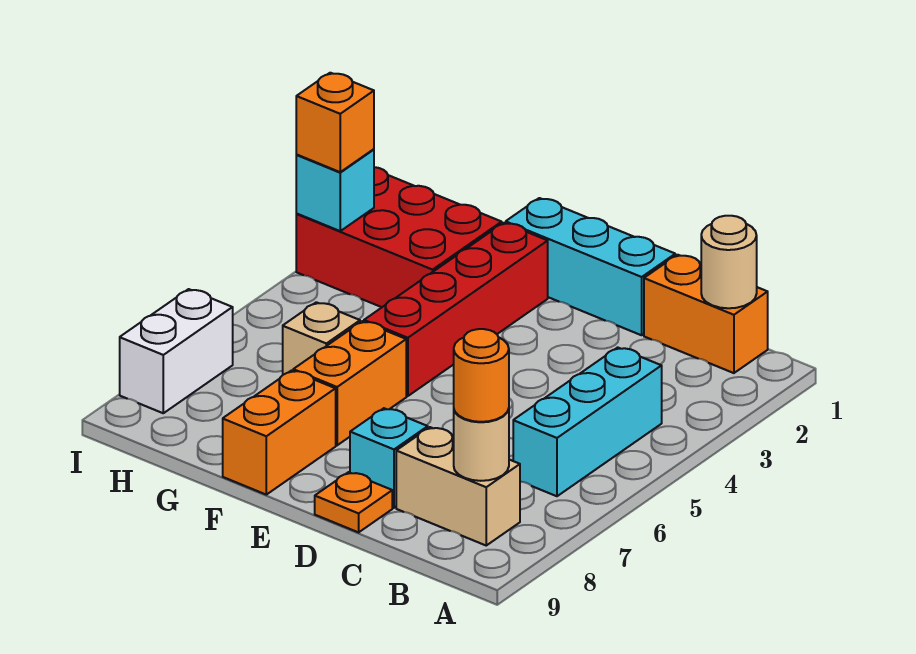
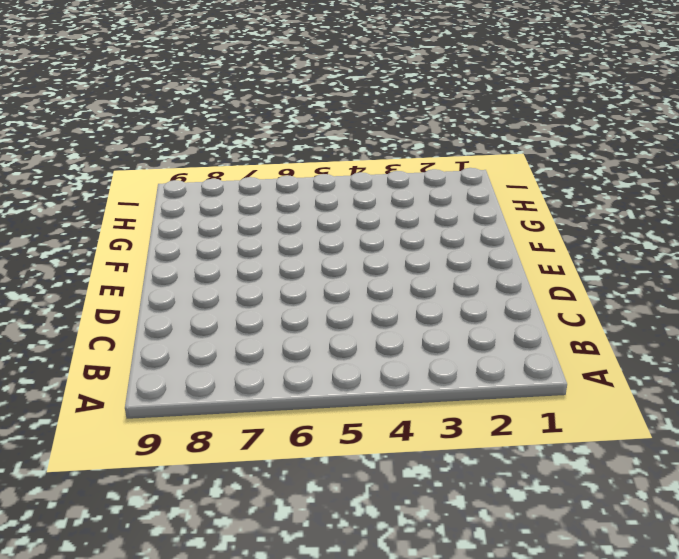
none -> orange brick B1:C1 level 1
none -> cyan brick B4:B6 level 1
none -> tan brick B8:C8 level 1

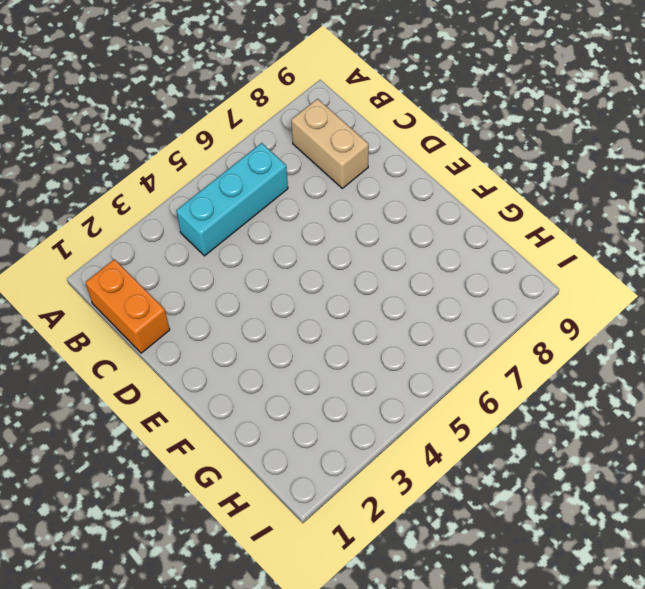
none -> cyan brick D1:F1 level 1
none -> cyan brick D8 level 1
none -> orange plate D9 level 1

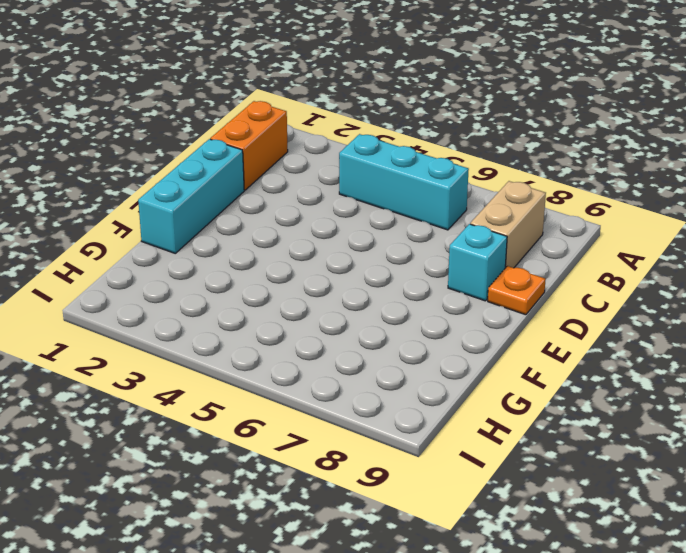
none -> red brick F2:F5 level 1
none -> orange brick F6:F7 level 1
none -> orange brick F8:F9 level 1

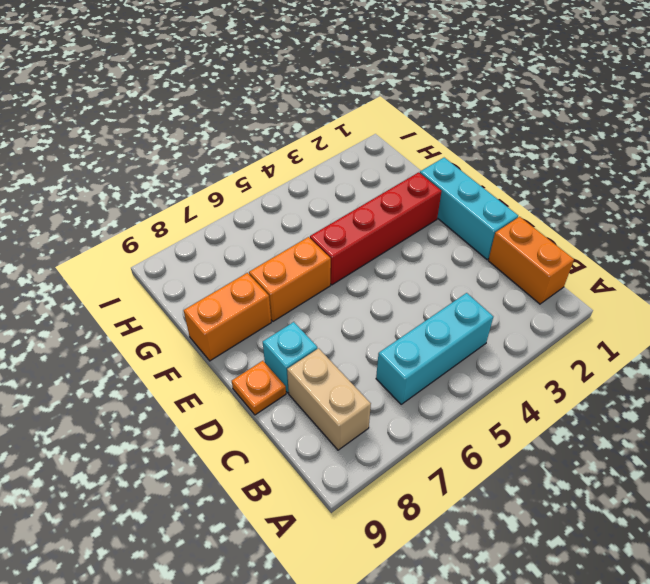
none -> red brick G2:I3 level 1
none -> tan brick G6 level 1
none -> white brick I7:I8 level 1

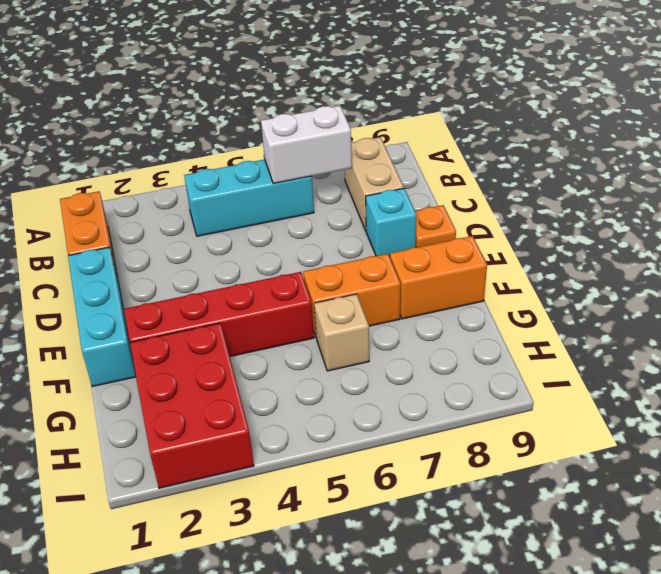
white brick B6:B7 level 2 -> white brick I7:I8 level 1
none -> tan round brick B1 level 2
none -> tan round brick B8 level 2
none -> cyan brick I3 level 2

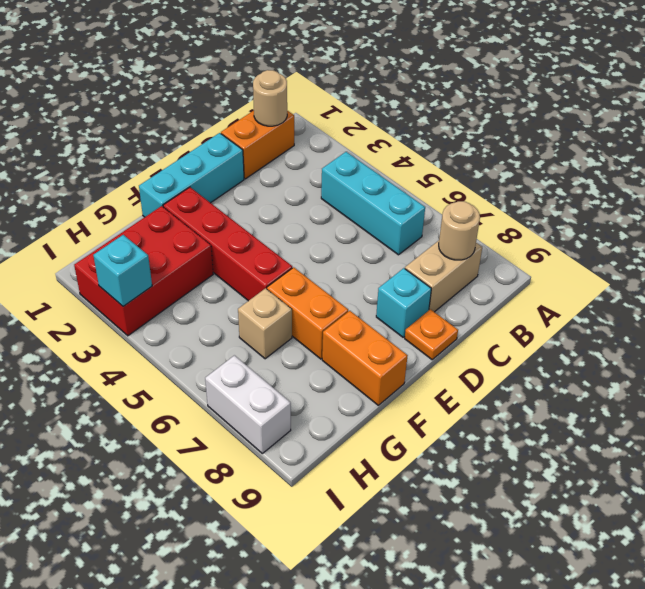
none -> orange round brick B8 level 3
none -> orange brick I3 level 3

